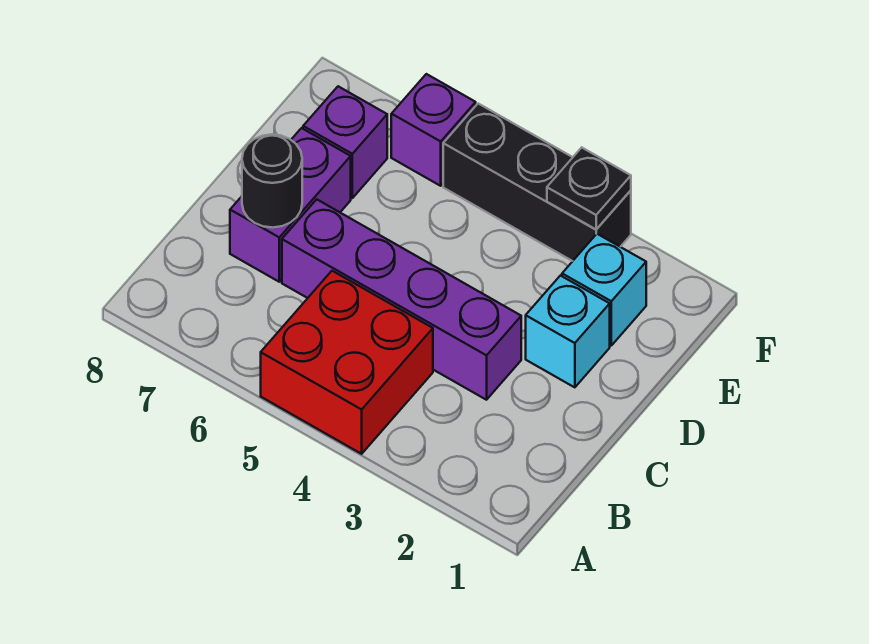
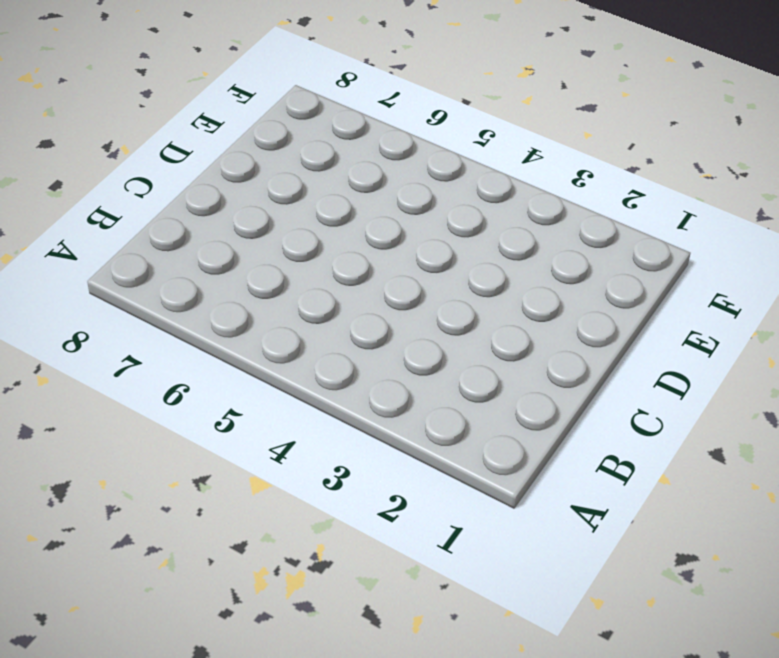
none -> red brick A4:B5 level 1
none -> purple brick C3:C6 level 1

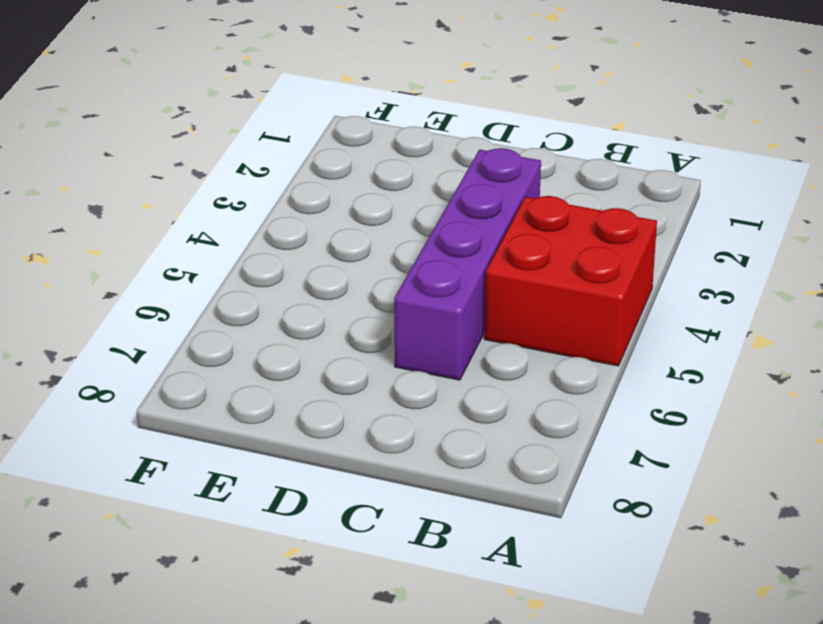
none -> purple brick C7:D7 level 1
none -> cyan brick D2 level 1

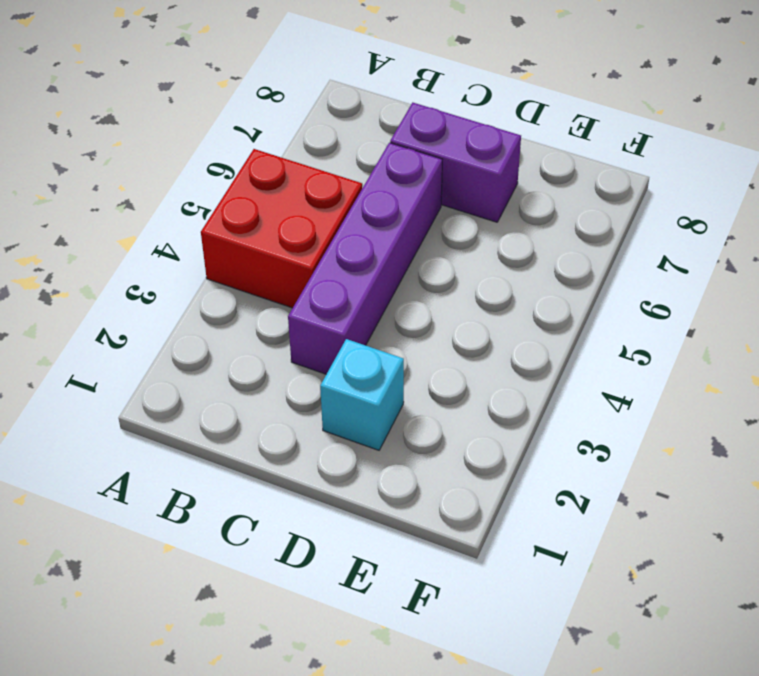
none -> cyan brick E2 level 1
none -> purple brick E7 level 1

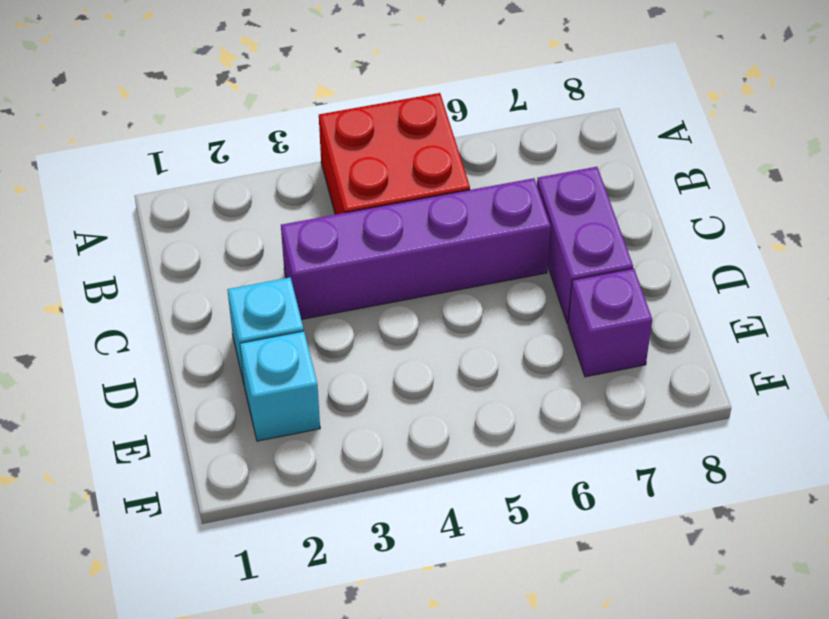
none -> black brick F3:F5 level 1
none -> purple brick F6 level 1

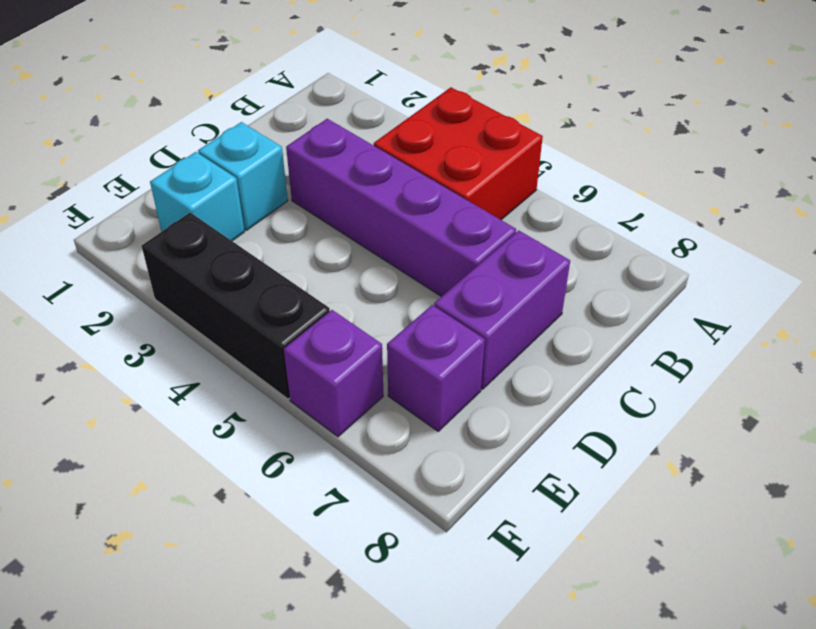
none -> black round brick C7 level 2
none -> black plate F3 level 2

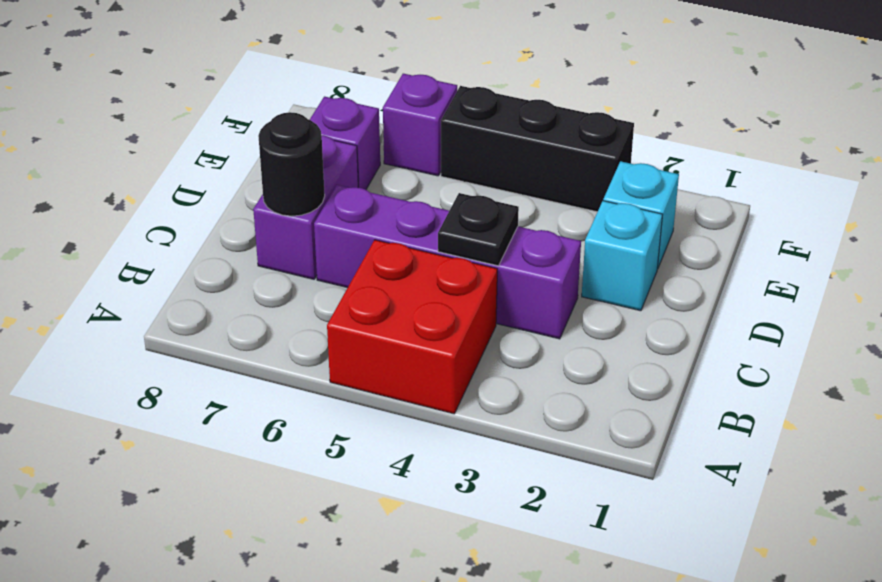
black plate C4 level 2 -> black plate F3 level 2

